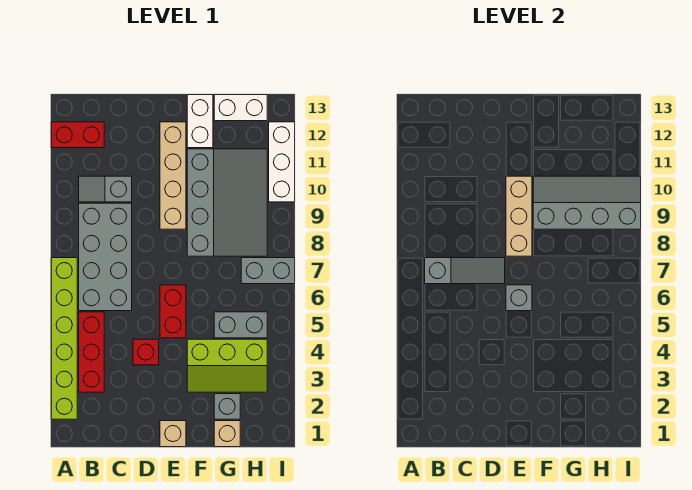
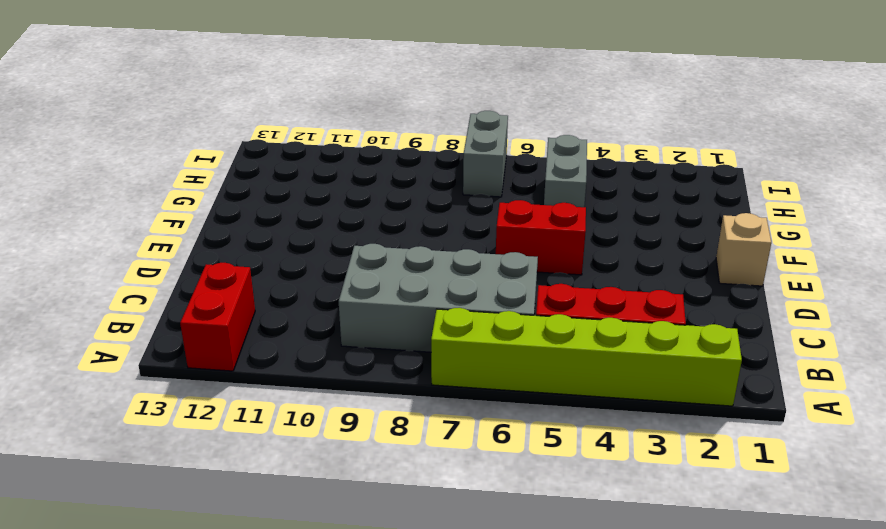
none -> grey slope B10:C10 level 1 top C
none -> red brick D4 level 1
none -> tan brick E9:E12 level 1

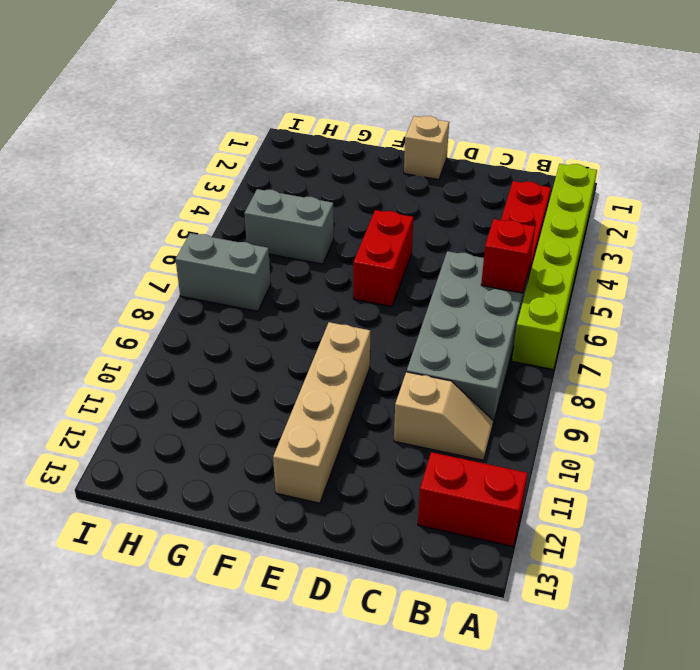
red brick B6 level 2 -> red brick D4 level 1
tan slope B10:C10 level 1 top C -> grey slope B10:C10 level 1 top C
none -> lime slope F3:H4 level 1 top 4
none -> grey slope F8:H11 level 1 top F
none -> white brick F12:F13 level 1

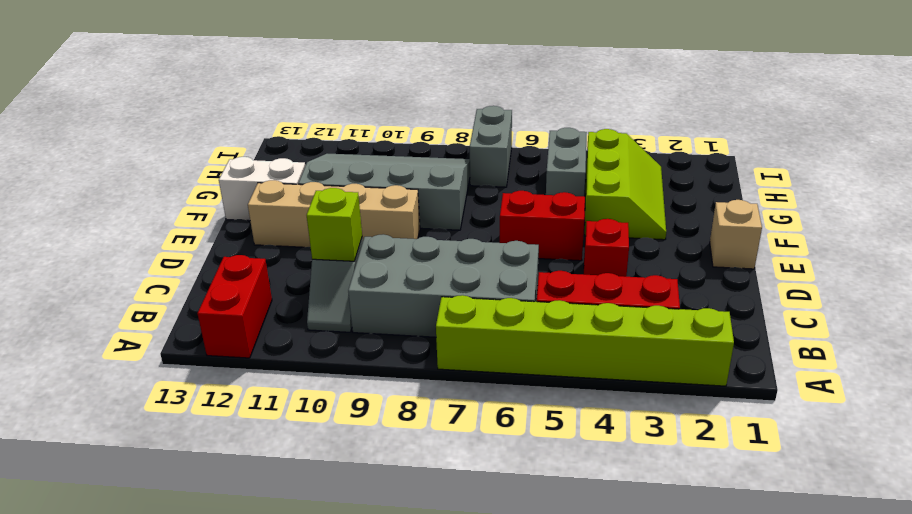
lime brick C10 level 2 -> none
none -> tan brick G1 level 1
none -> grey brick G2 level 1
none -> white brick G13:H13 level 1

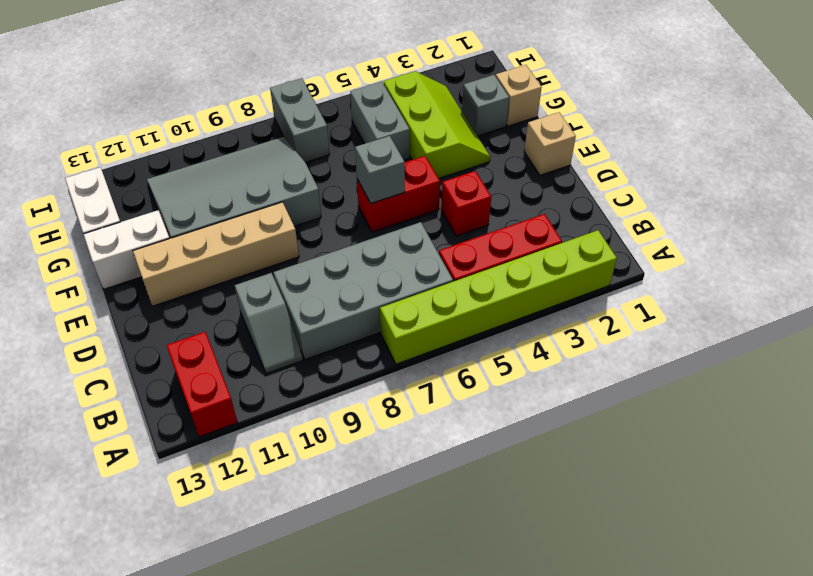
none -> white brick I10:I12 level 1
none -> grey slope B7:D7 level 2 top B
none -> tan brick E8:E10 level 2

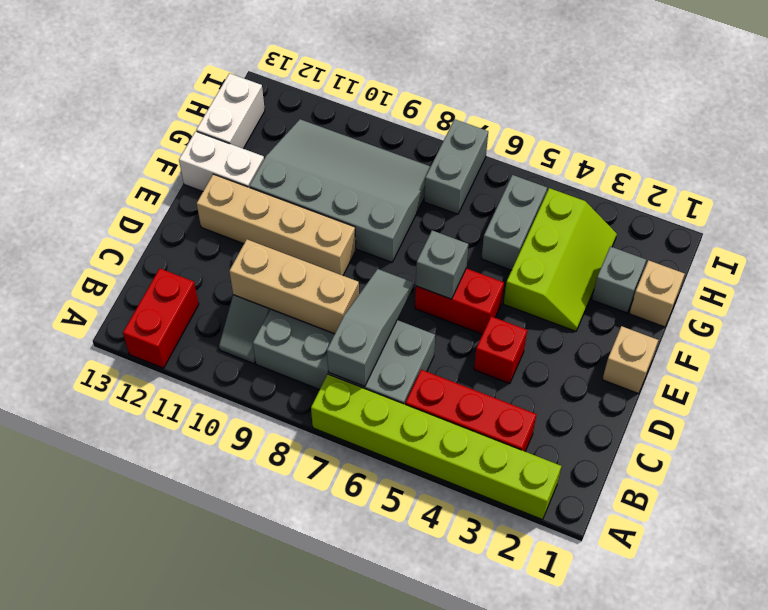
tan brick C8:C10 level 2 -> tan brick E8:E10 level 2
none -> white brick I10:I12 level 1
none -> grey slope F9:I10 level 2 top 9

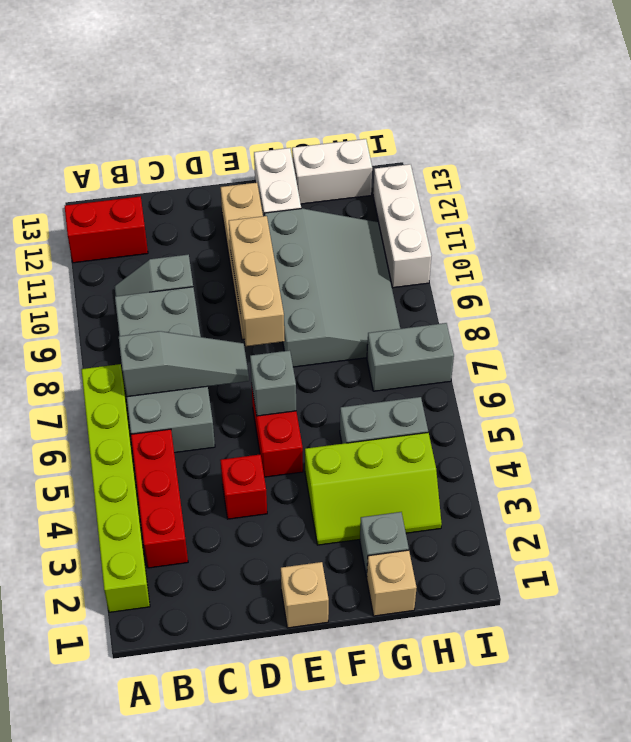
none -> grey slope F9:I10 level 2 top 9

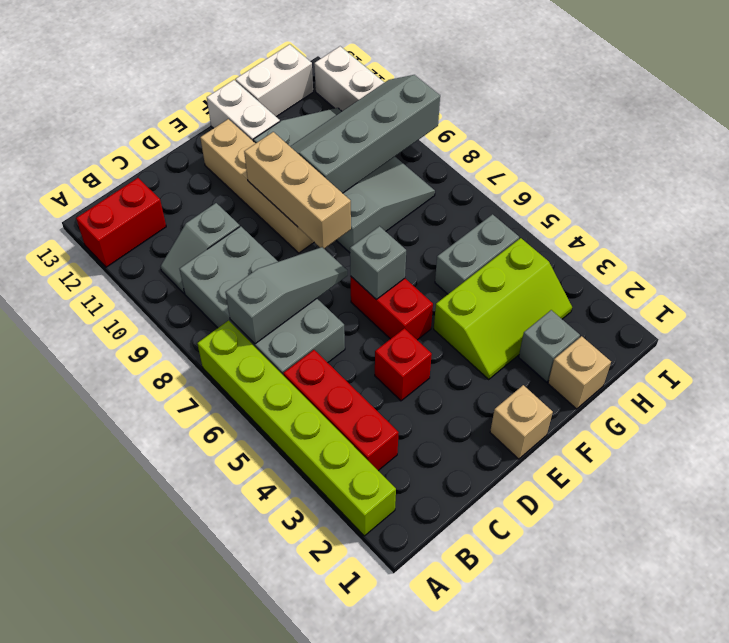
none -> grey brick H7:I7 level 1

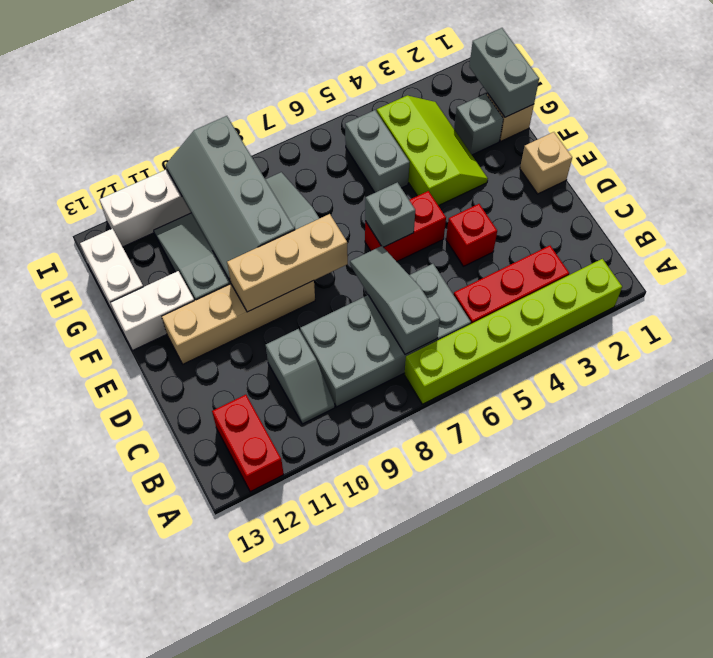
grey brick G1:H1 level 2 -> grey brick H7:I7 level 1

